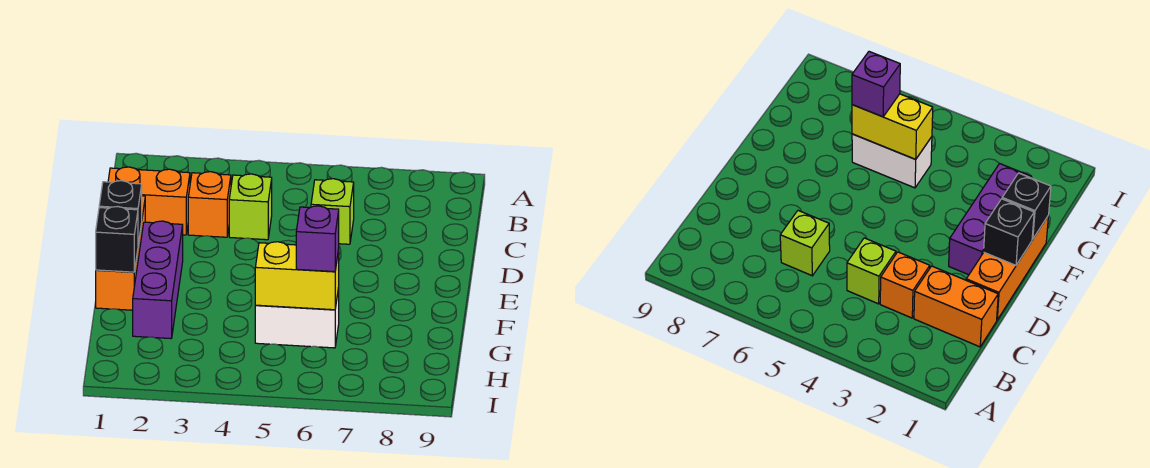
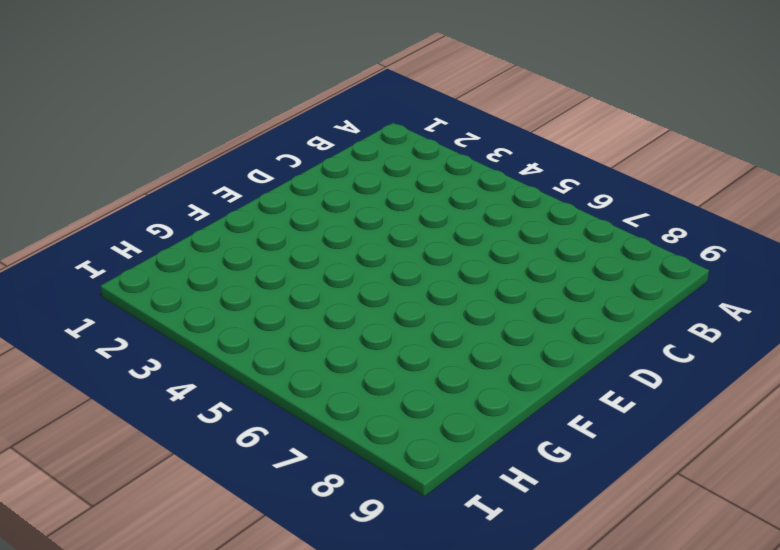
none -> orange brick C1:C2 level 1
none -> orange brick C3 level 1

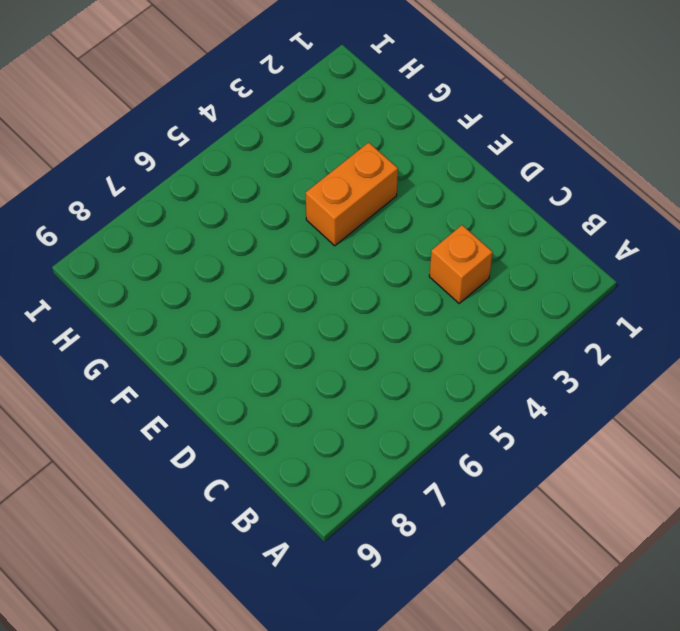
orange brick F3:F4 level 1 -> orange brick C1:C2 level 1
none -> lime brick C4 level 1
none -> lime brick C6 level 1

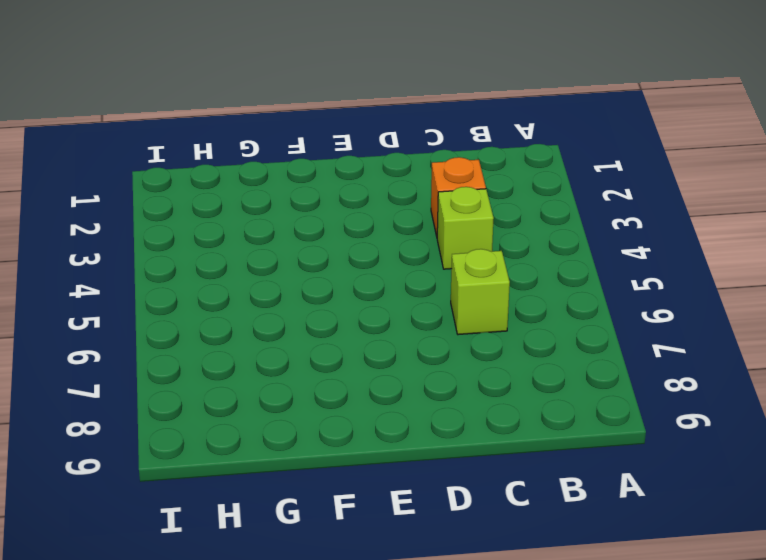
none -> orange brick C1:C2 level 1
none -> orange brick D1:F1 level 1

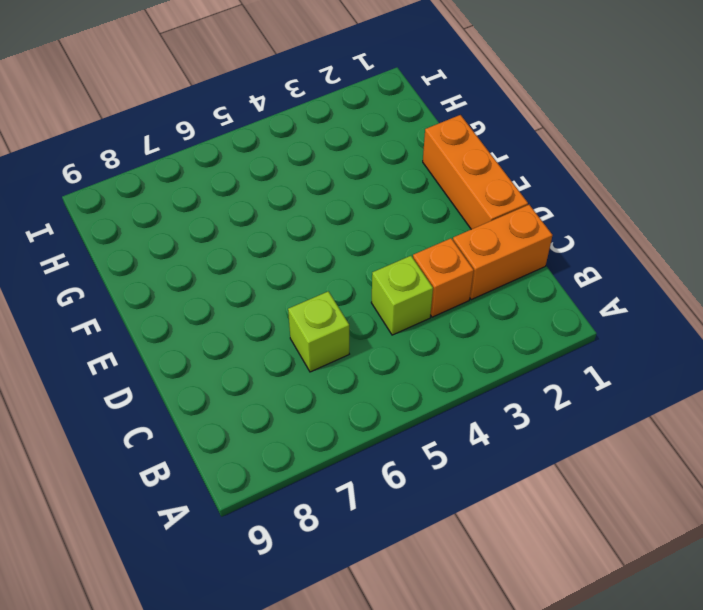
none -> purple brick E2:G2 level 1
none -> white brick G5:G6 level 1

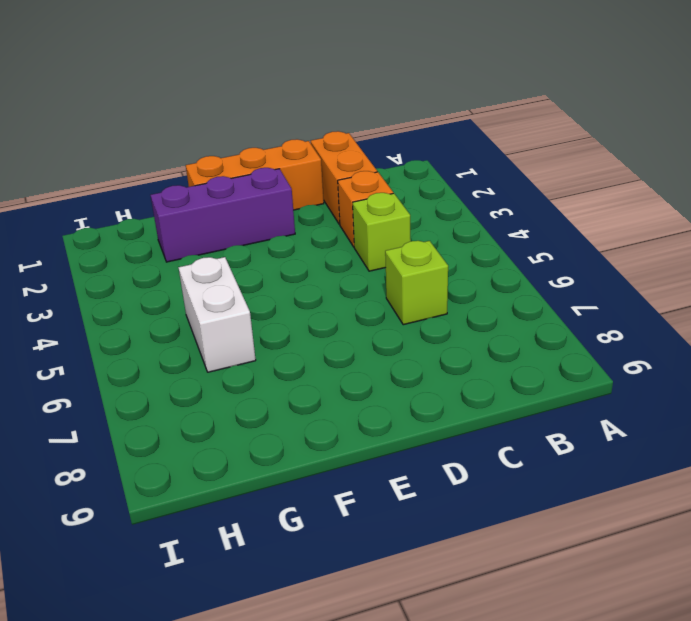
none -> black brick E1 level 2
none -> black brick F1 level 2

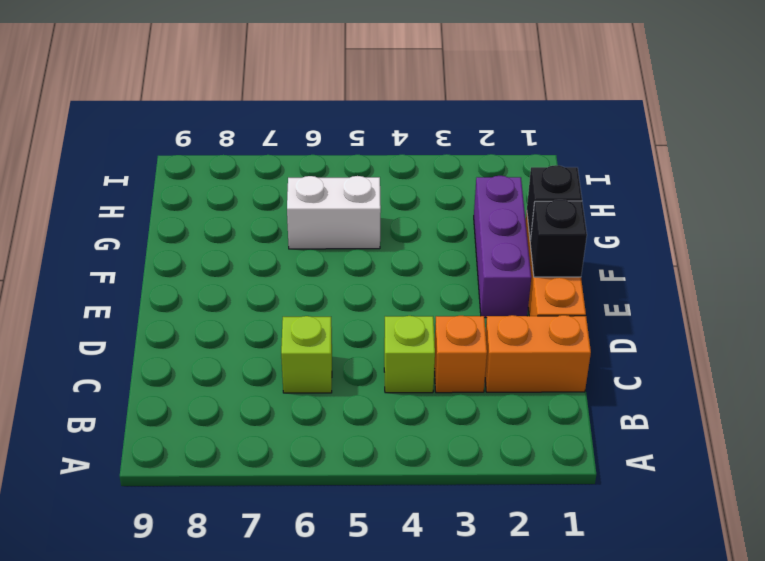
none -> yellow brick G5:G6 level 2
none -> purple brick G6 level 3

